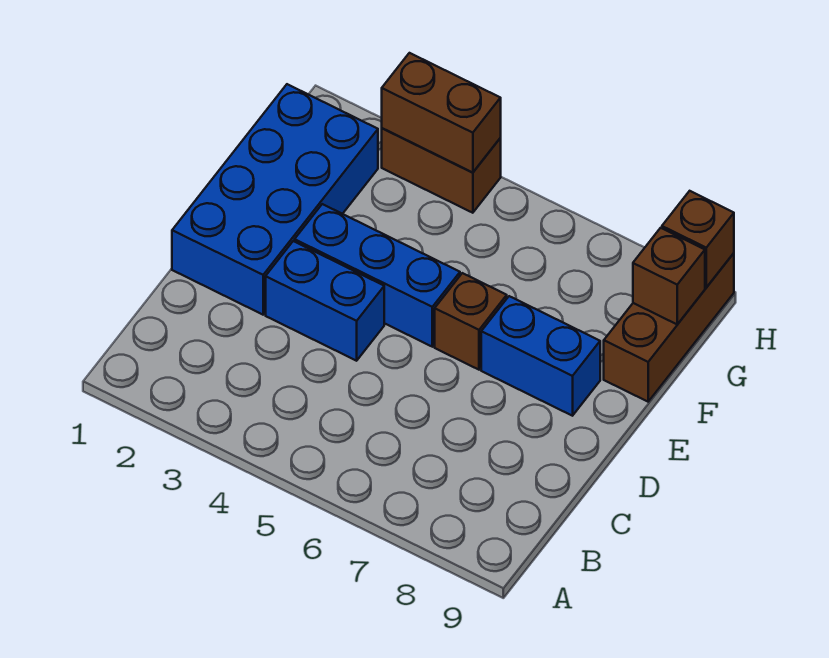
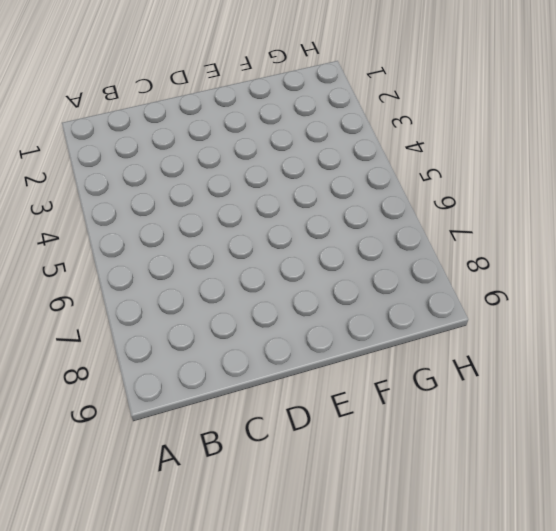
none -> blue brick D1:G2 level 1
none -> blue brick D3:D4 level 1

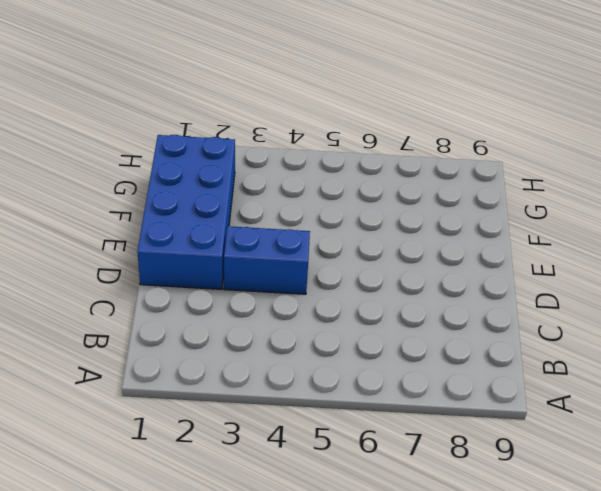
none -> blue brick E3:E5 level 1
none -> brown brick E6 level 1

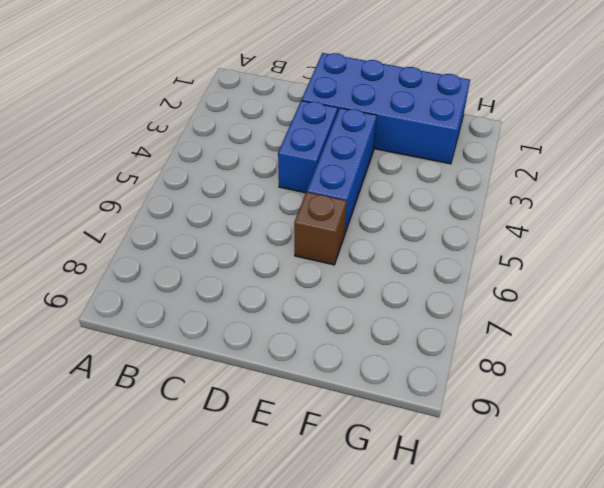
none -> blue brick E7:E8 level 1
none -> brown brick F9:H9 level 1

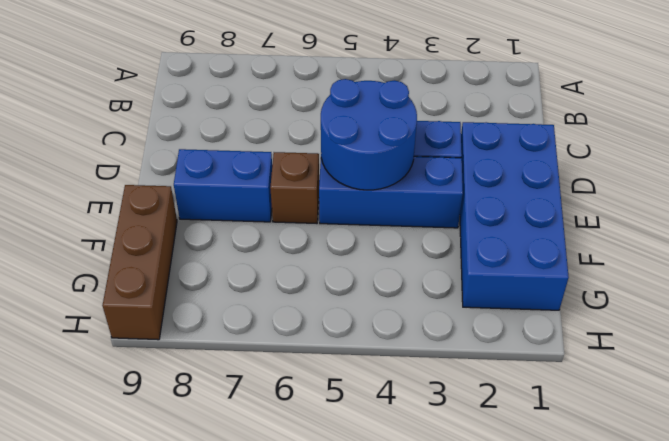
blue round brick D4:E5 level 2 -> none
none -> brown brick H3:H4 level 1
none -> brown brick G9 level 2

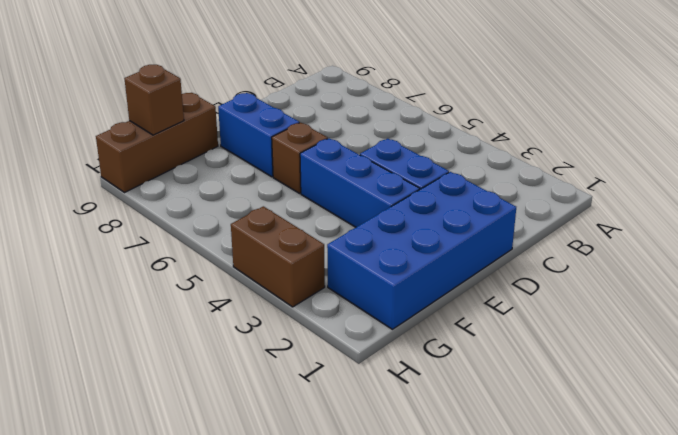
none -> brown brick H3:H4 level 2
none -> brown brick H9 level 2

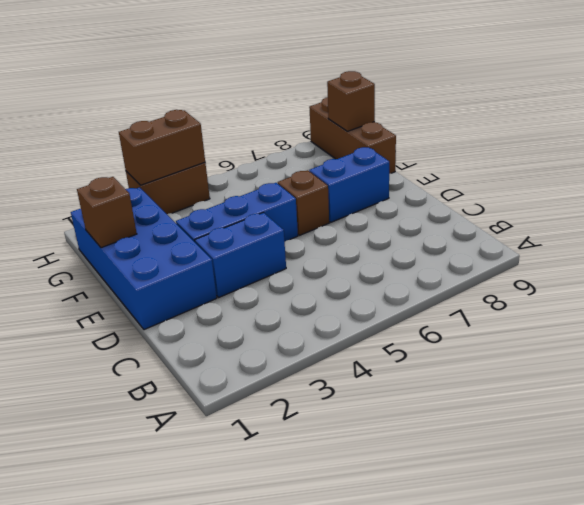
brown brick F1 level 2 -> brown brick H9 level 2

